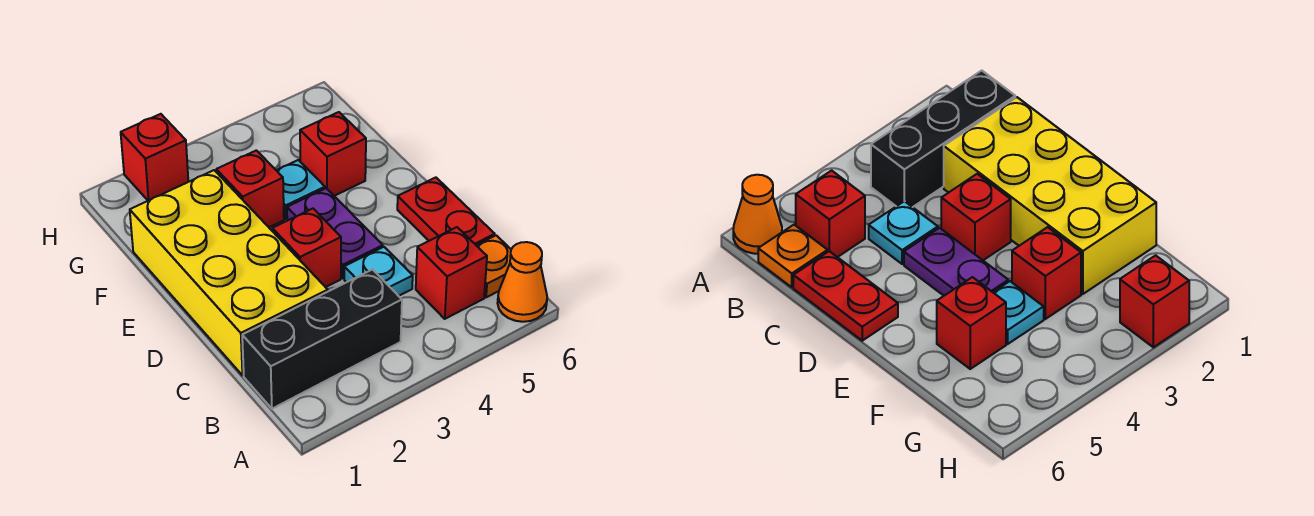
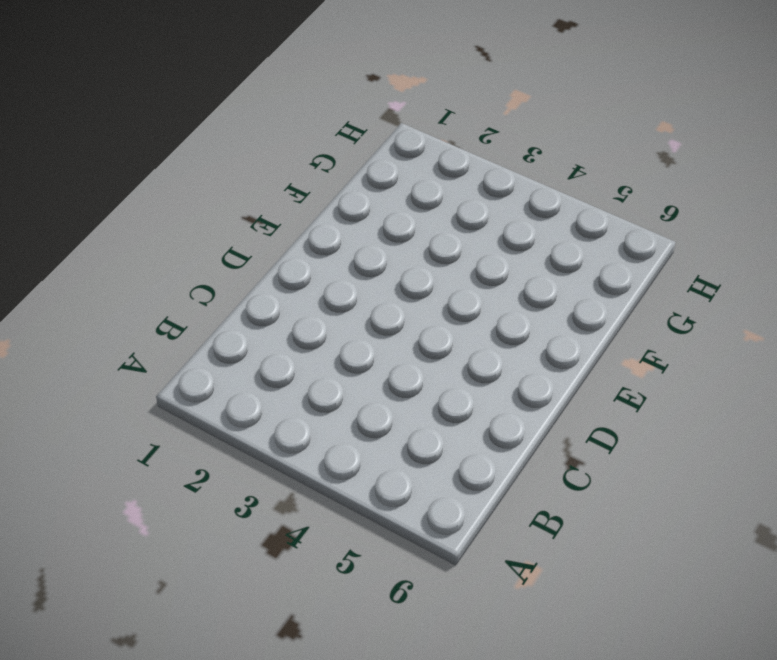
none -> orange cone A6 level 1
none -> black brick B1:B3 level 1
none -> red brick B5 level 1

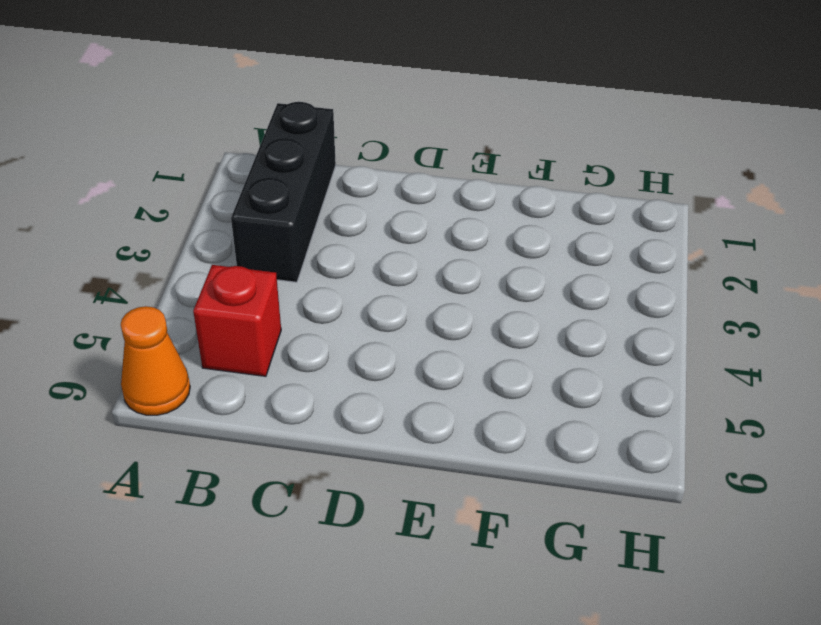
none -> orange plate B6 level 1
none -> yellow brick C1:F2 level 1
none -> cyan plate C4 level 1

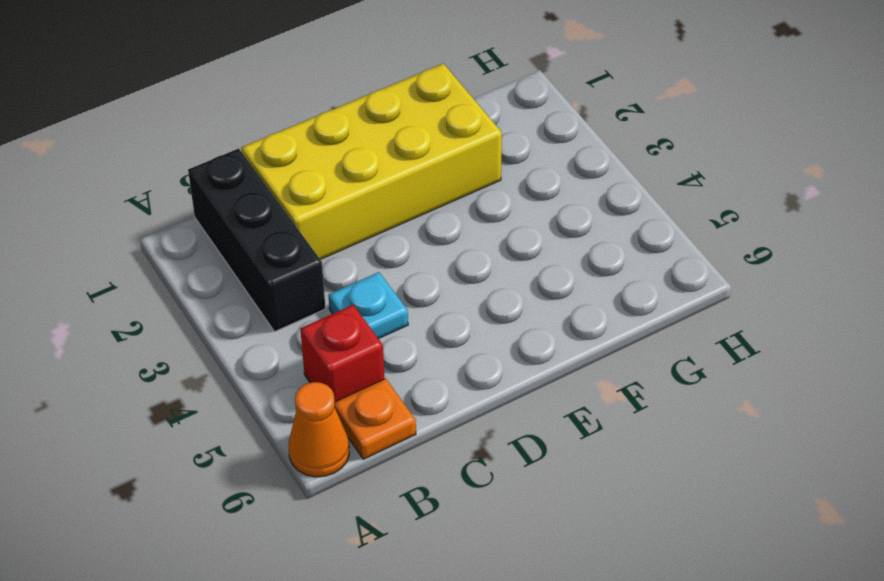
none -> red plate C6:D6 level 1
none -> red brick D3 level 1
none -> purple plate D4:E4 level 1

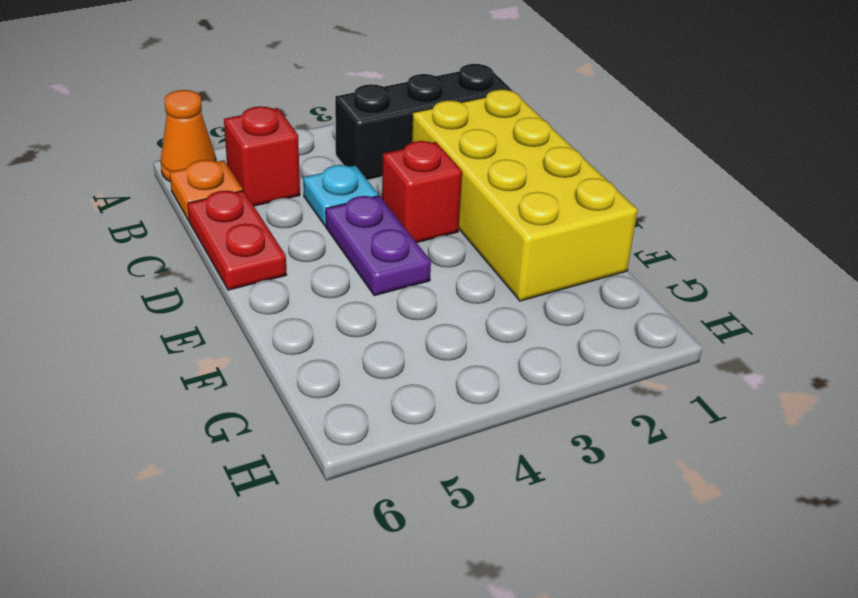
none -> red brick F3 level 1
none -> cyan plate F4 level 1
none -> red brick F5 level 1

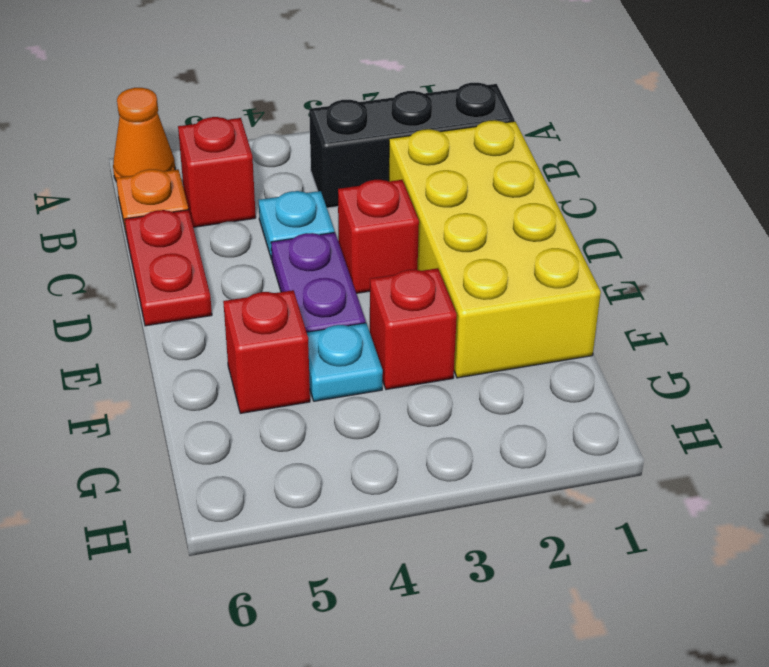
none -> red brick H2 level 1

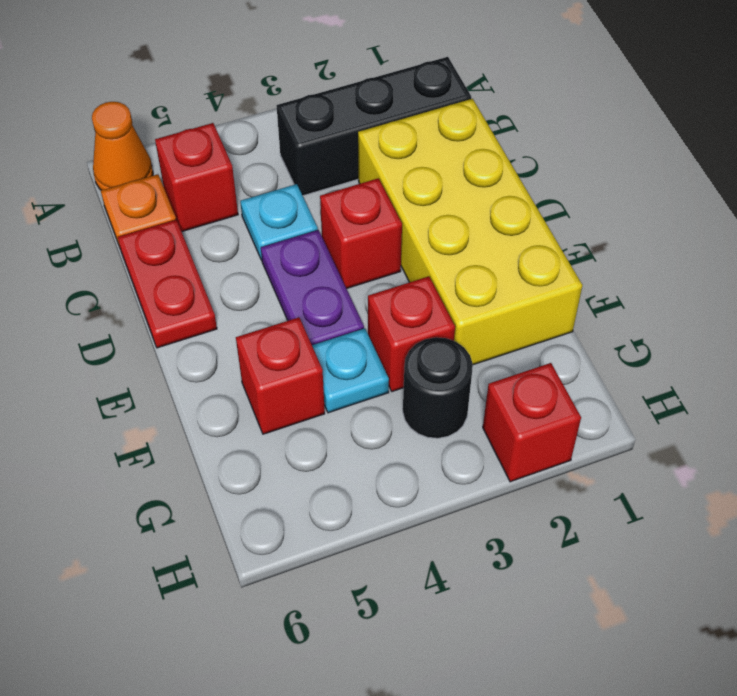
black round brick G3 level 1 -> none

